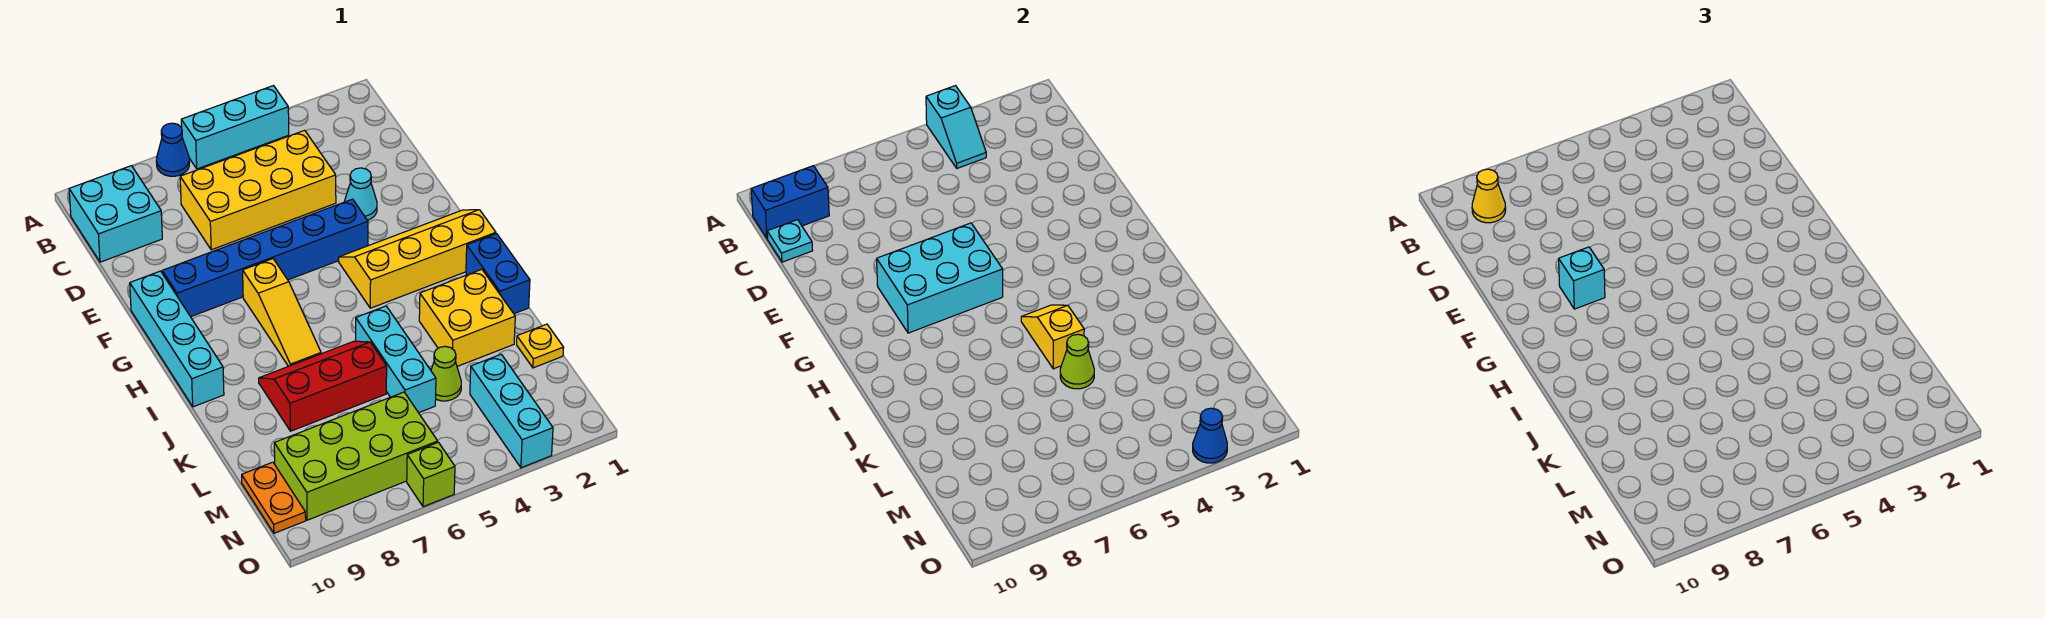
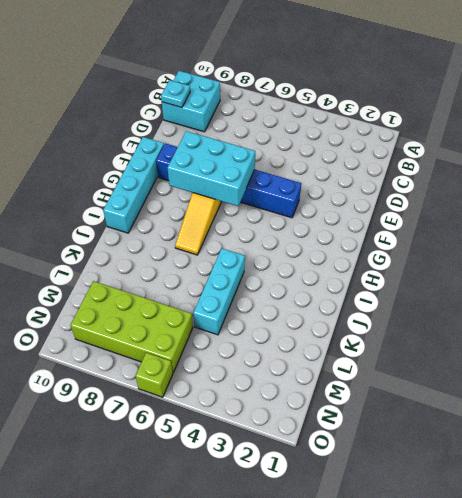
none -> cyan brick A4:A6 level 1
none -> blue cone A7 level 1
none -> yellow brick C4:D7 level 1

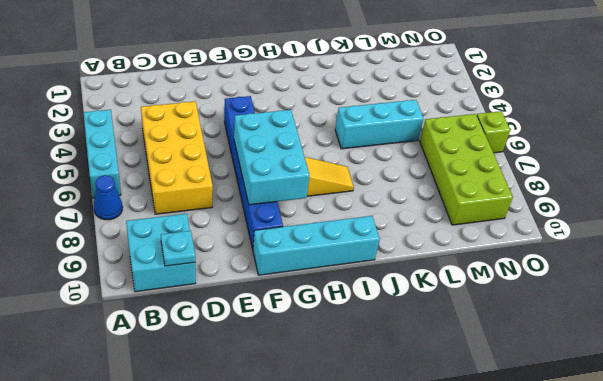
none -> cyan cone E3 level 1
none -> yellow slope G1:H4 level 1 top H
none -> blue brick I1:J1 level 1

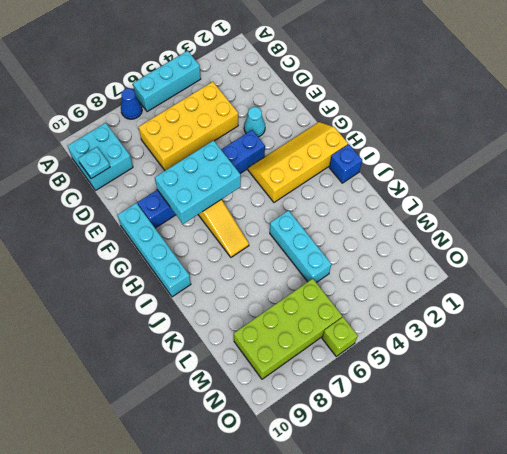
blue brick I1 level 1 -> blue brick I1:J1 level 1
none -> yellow brick J2:K3 level 1
none -> red slope J6:K8 level 1 top K
none -> yellow plate L1 level 1

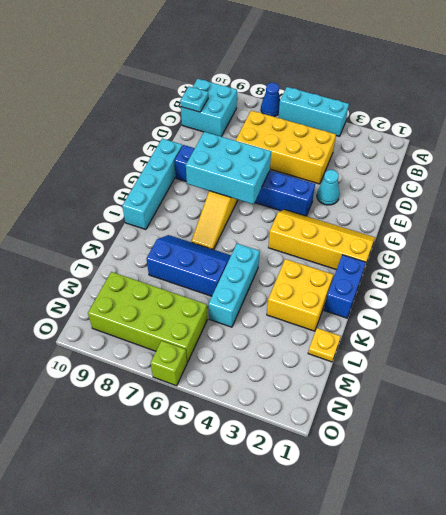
blue slope J6:K8 level 1 top K -> red slope J6:K8 level 1 top K
none -> lime cone L4 level 1
none -> cyan brick M3:O3 level 1
none -> orange plate M10:N10 level 1

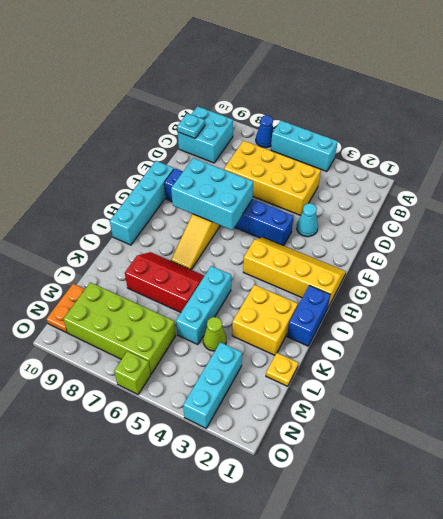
none -> cyan slope A4:B4 level 2 top A
none -> blue brick B9:B10 level 2
none -> yellow slope I5:J5 level 2 top J

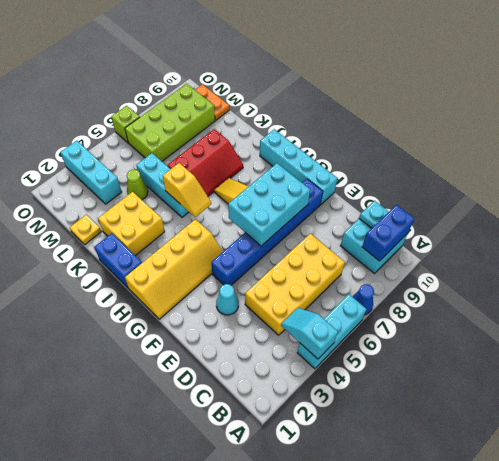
none -> lime cone K5 level 2
none -> blue cone O3 level 2
none -> yellow cone B9 level 3

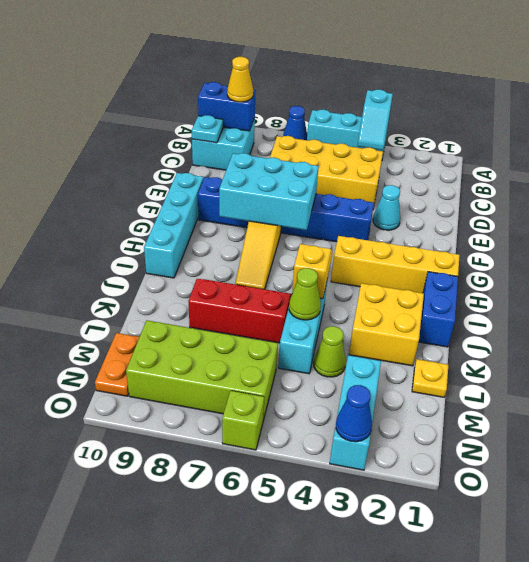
none -> cyan brick F8 level 3

